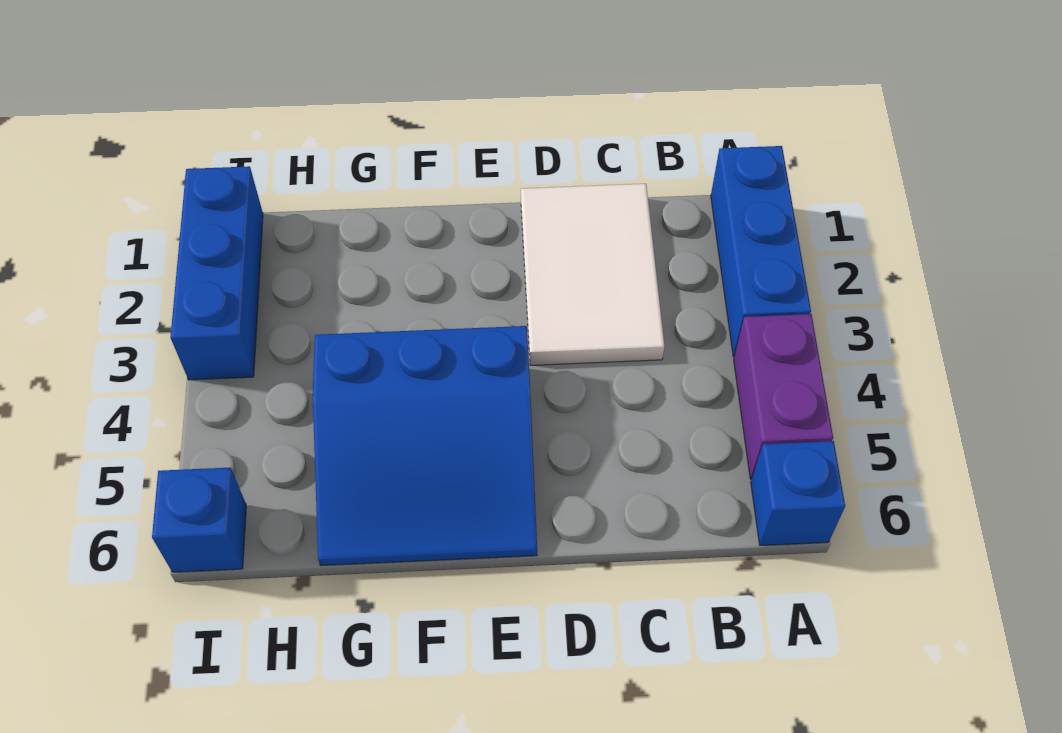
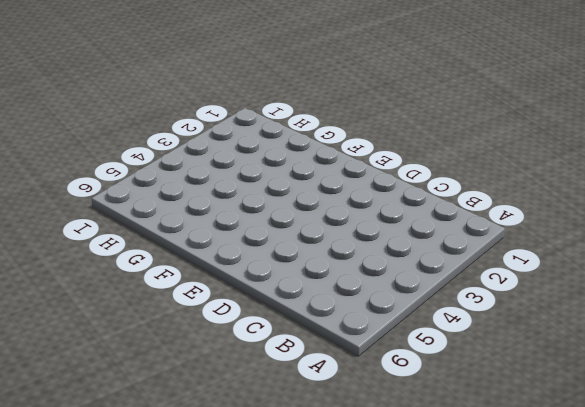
none -> blue brick A1:A3 level 1
none -> purple brick A4:A5 level 1

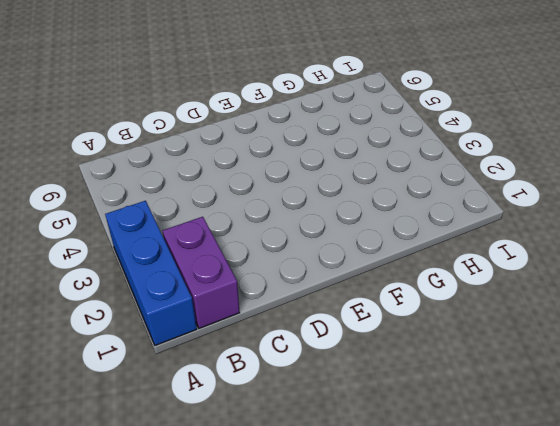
purple brick B1:B2 level 1 -> purple brick A4:A5 level 1
none -> blue brick A6 level 1
none -> white tile C1:D3 level 1

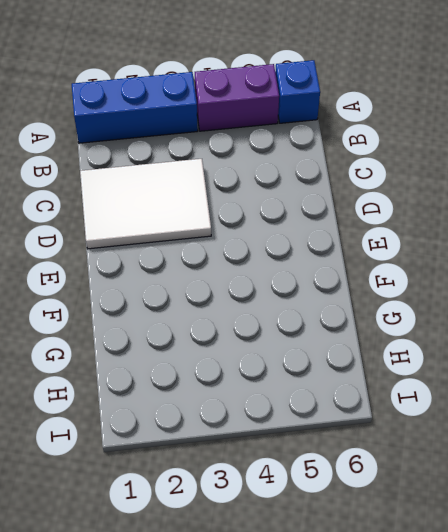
none -> blue slope E4:G6 level 1 top 4
none -> blue brick I1:I3 level 1

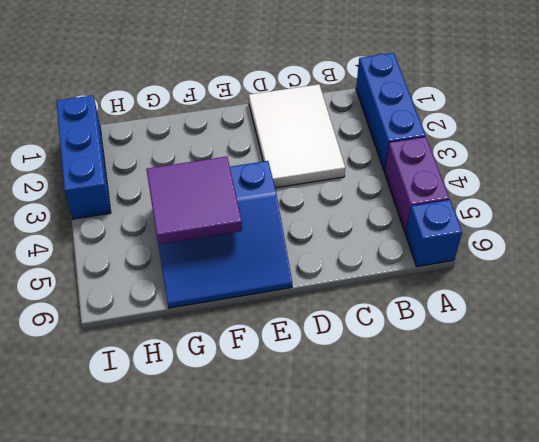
purple tile F4:G5 level 2 -> none
none -> blue brick I6 level 1

